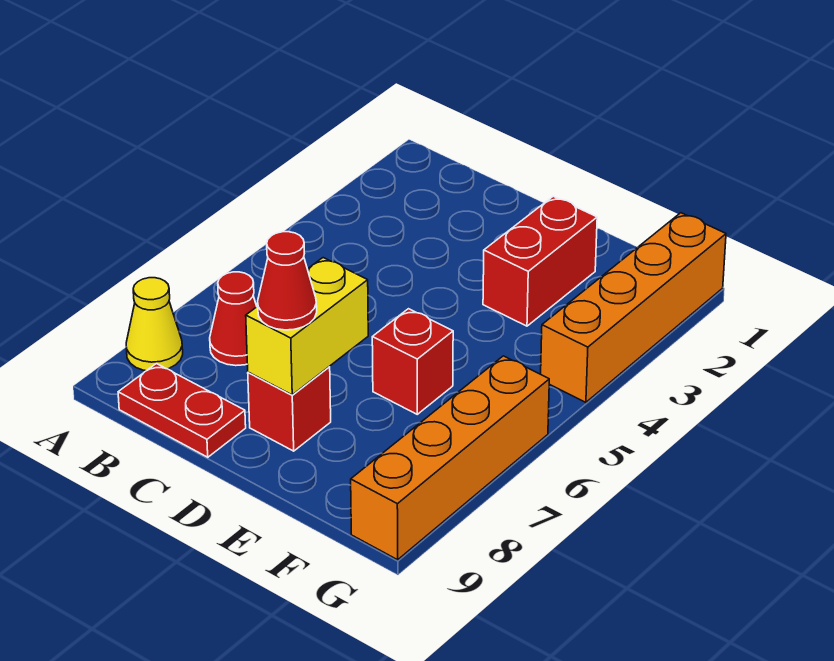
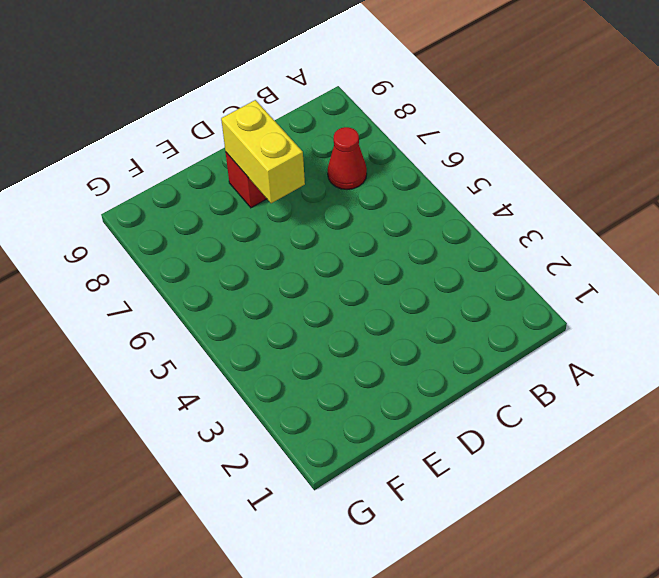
none -> yellow cone A8 level 1
none -> red plate B9:C9 level 1

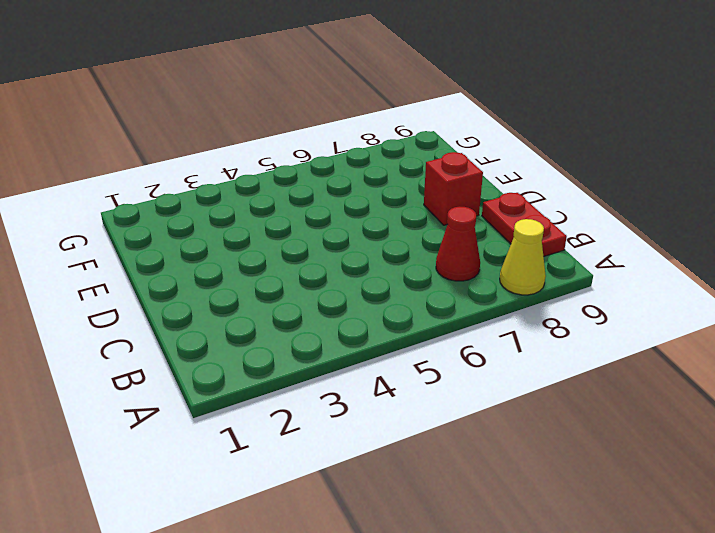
none -> red brick E2:E3 level 1
none -> red brick E6 level 1

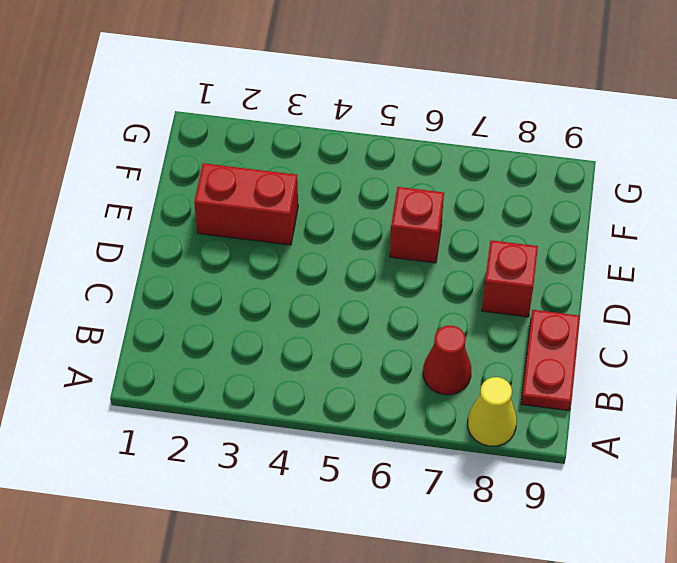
none -> orange brick G1:G4 level 1
none -> orange brick G6:G9 level 1

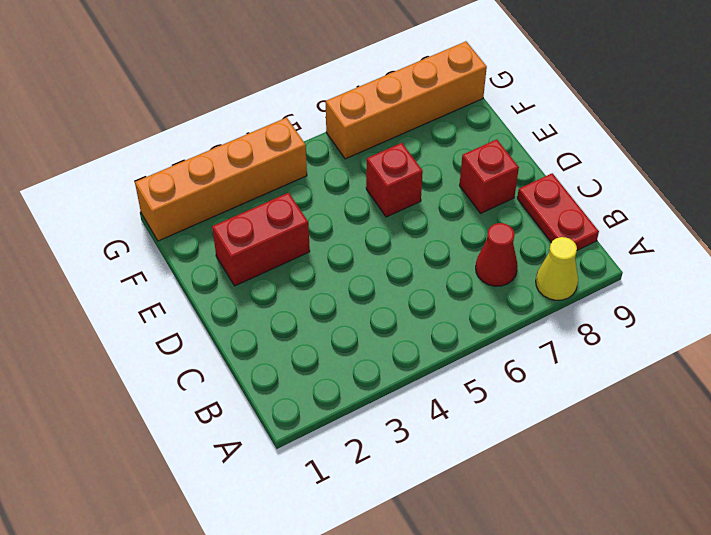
none -> yellow brick D7:D8 level 2
none -> red cone D8 level 3

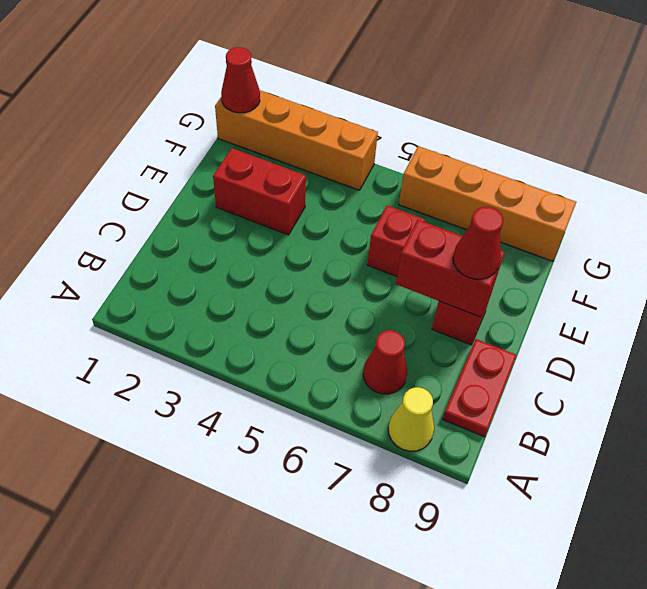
red brick D7:D8 level 2 -> yellow brick D7:D8 level 2
red cone G1 level 2 -> none

